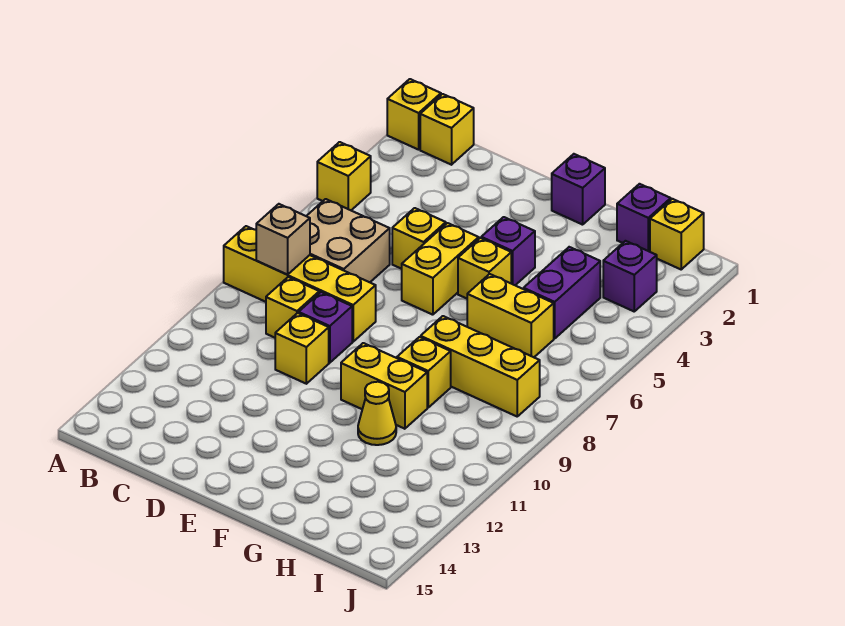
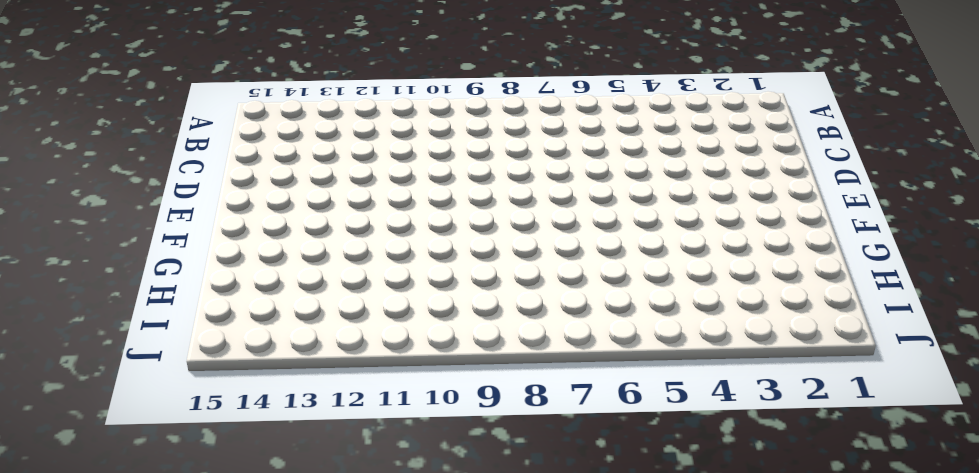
none -> yellow brick A1 level 1
none -> yellow brick A4 level 1
none -> yellow brick A8:D8 level 1

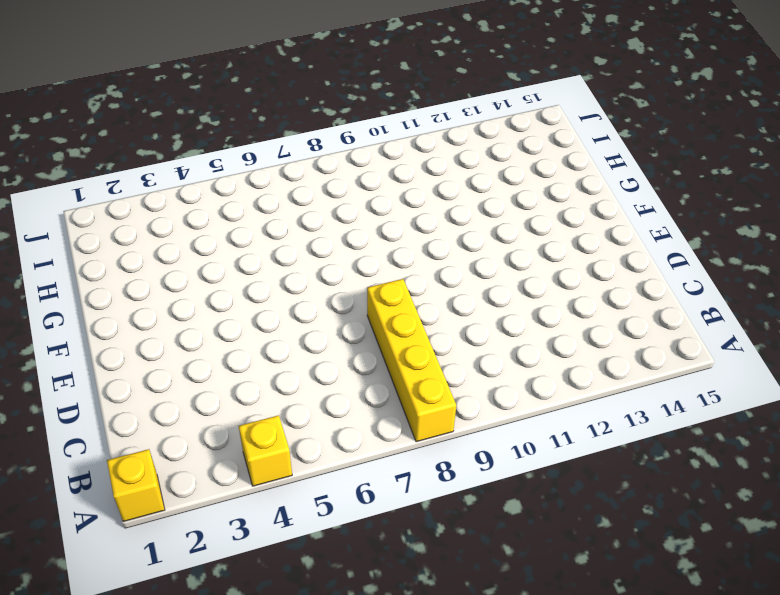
none -> yellow brick B1 level 1
none -> tan brick B6:C7 level 1
none -> yellow brick C9 level 1

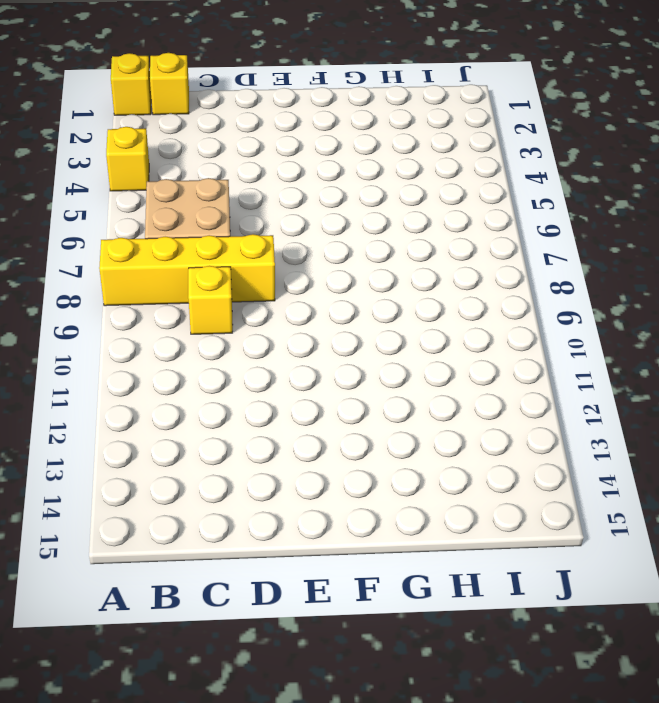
none -> yellow brick D5 level 1
none -> purple brick D9 level 1
none -> yellow brick D10 level 1

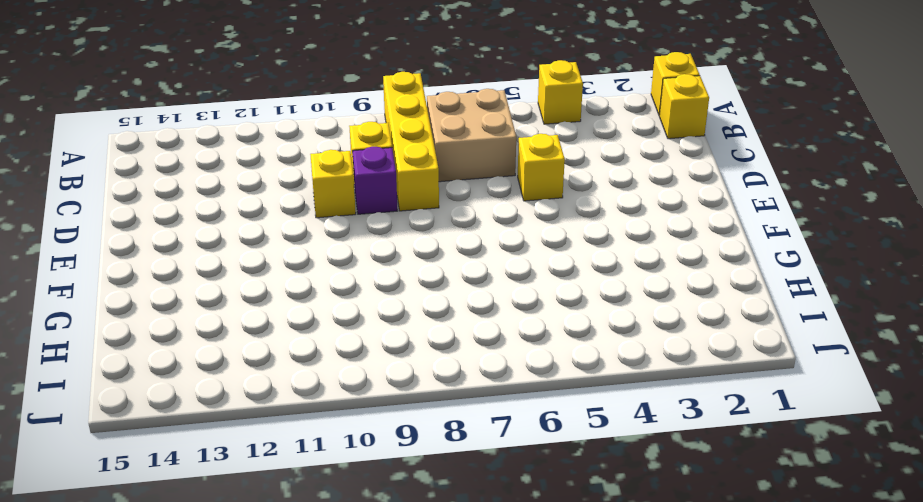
none -> yellow brick E5:E6 level 1
none -> purple brick F1 level 1
none -> purple brick F4 level 1

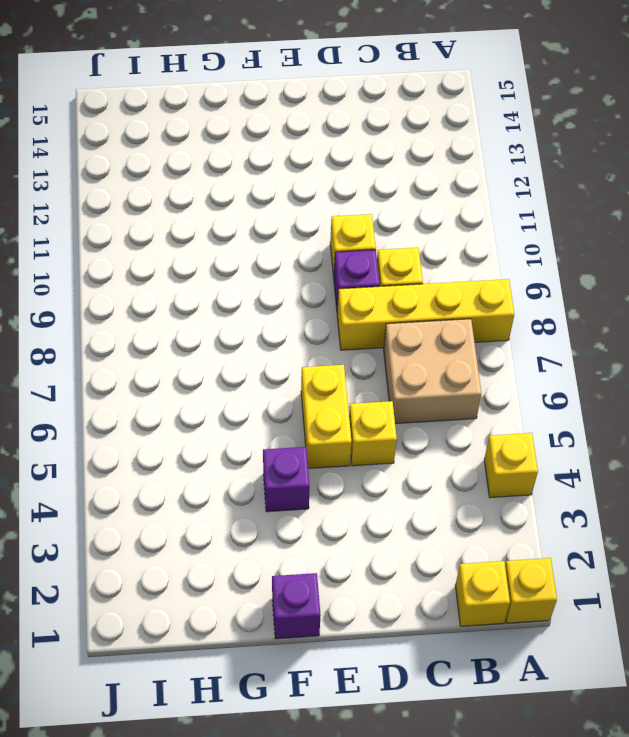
none -> yellow brick F5 level 1
none -> yellow brick F10:G10 level 1
none -> yellow brick G6:H6 level 1

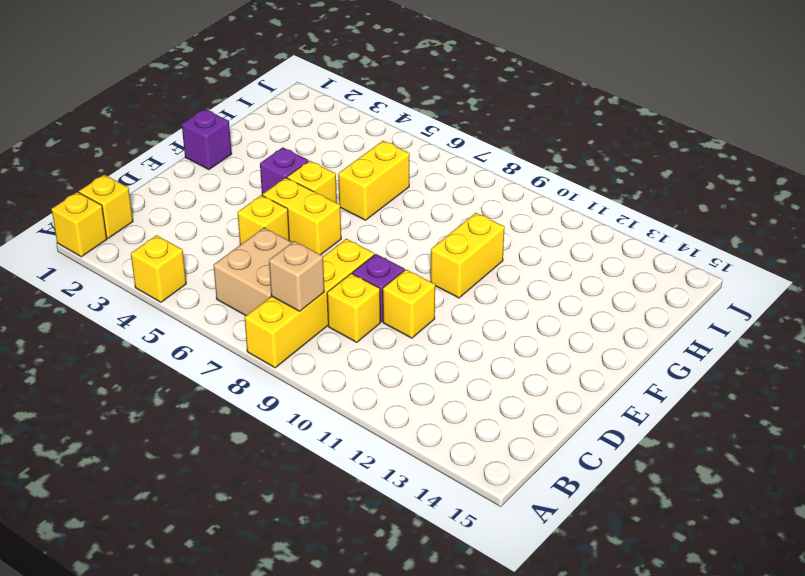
none -> yellow brick G8:I8 level 1
none -> yellow brick G9 level 1
none -> yellow cone G11 level 1

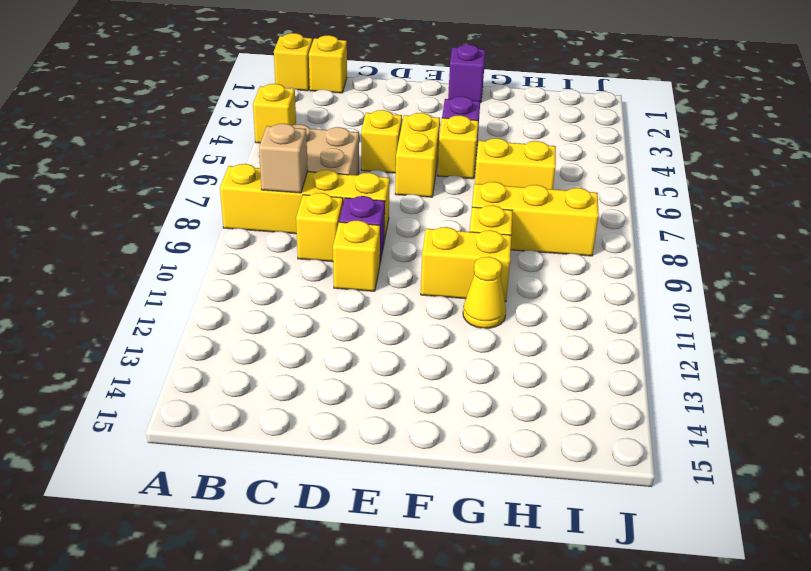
none -> purple brick H1 level 1
none -> purple brick H4:H5 level 1
none -> yellow brick I1 level 1

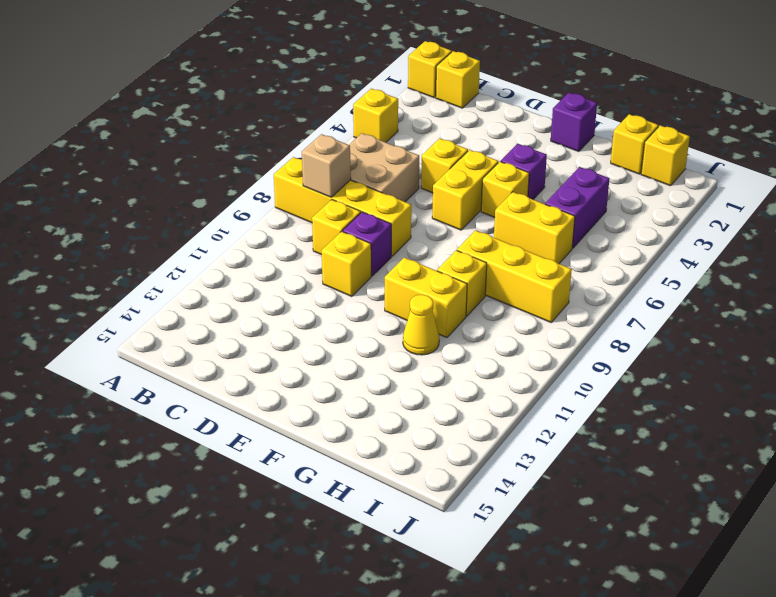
yellow brick H1 level 1 -> purple brick H1 level 1
none -> purple brick I3 level 1

